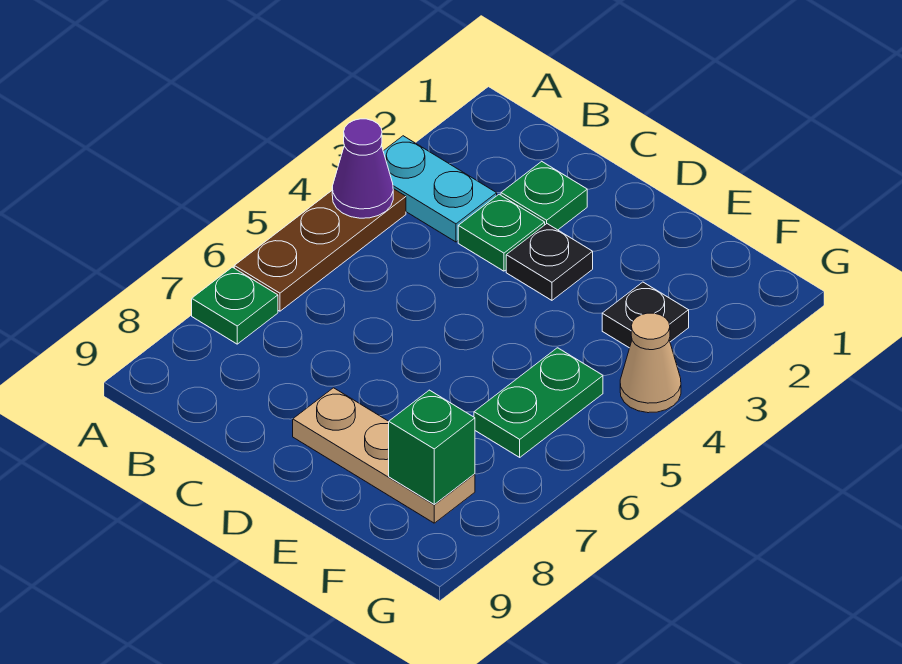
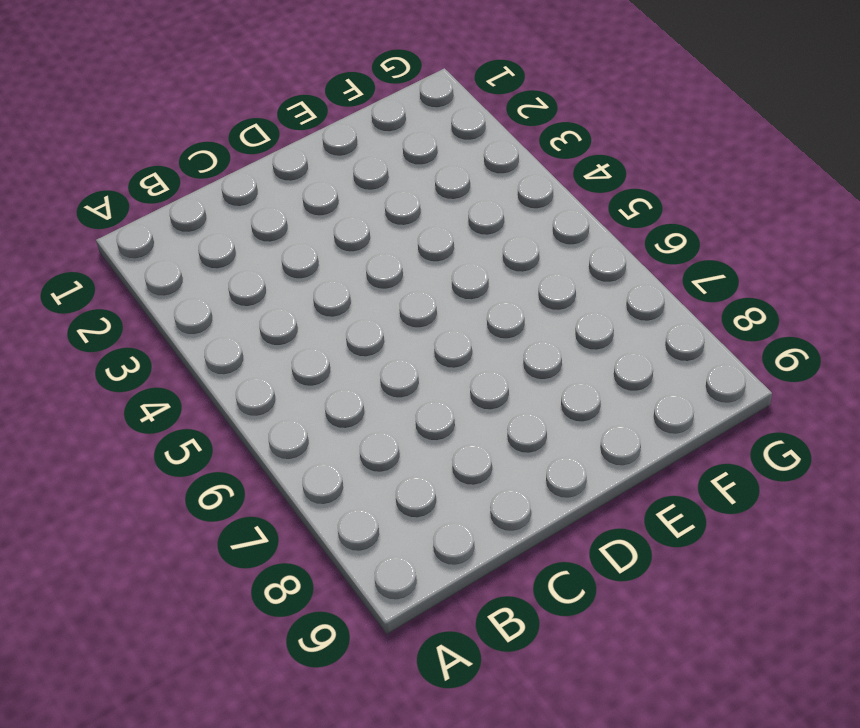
none -> cyan plate A3:B3 level 1
none -> brown plate A4:A6 level 1
none -> green plate A7 level 1

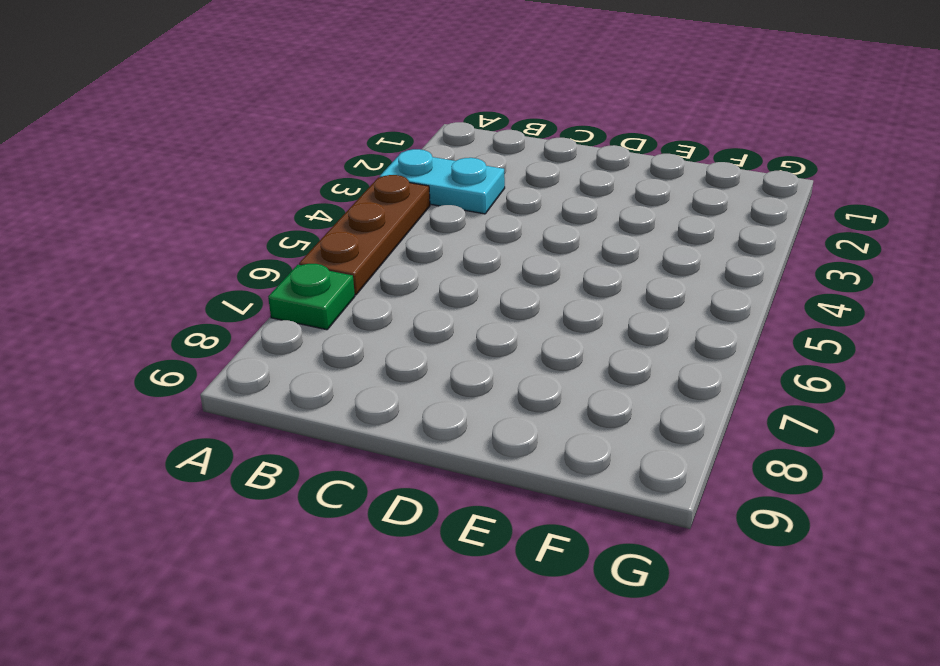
none -> green plate C2 level 1
none -> green plate C3 level 1
none -> black plate D3 level 1

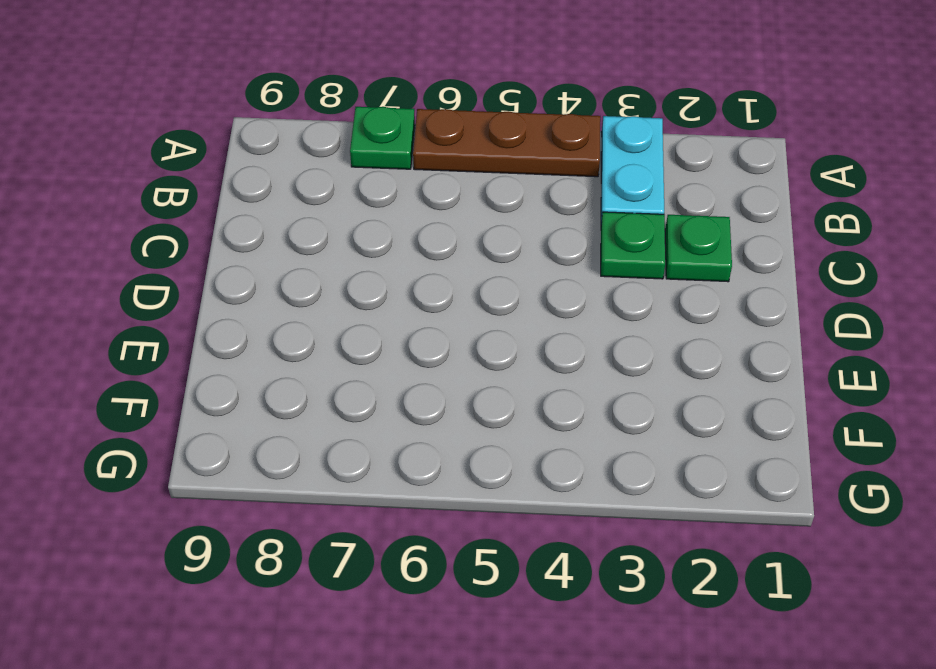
none -> black plate D3 level 1
none -> tan plate D8:F8 level 1
none -> black plate F3 level 1

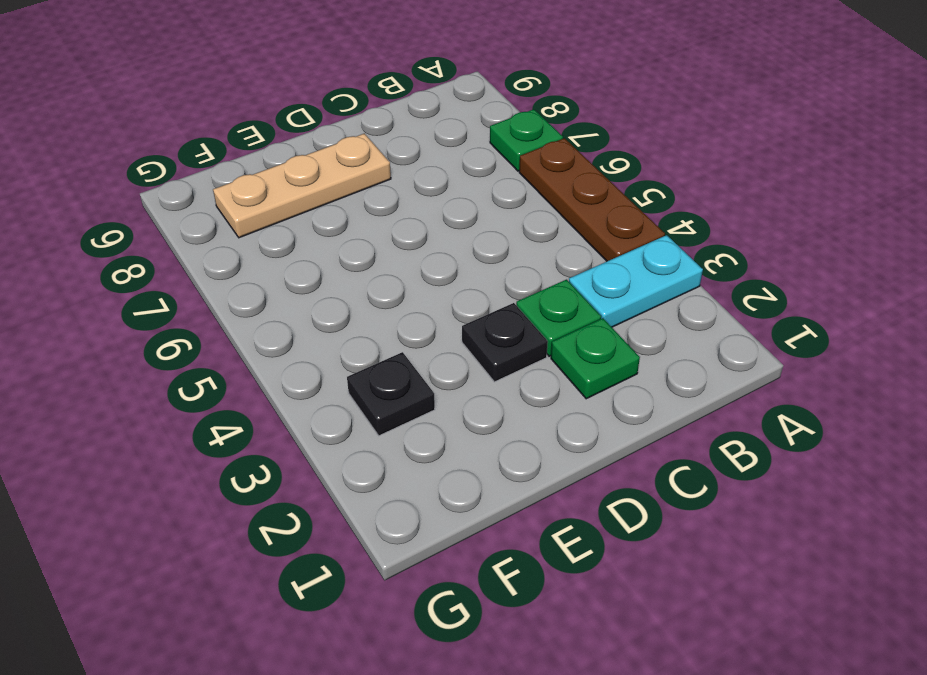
none -> green plate F5:F6 level 1
none -> tan cone G4 level 1
none -> purple cone A4 level 2

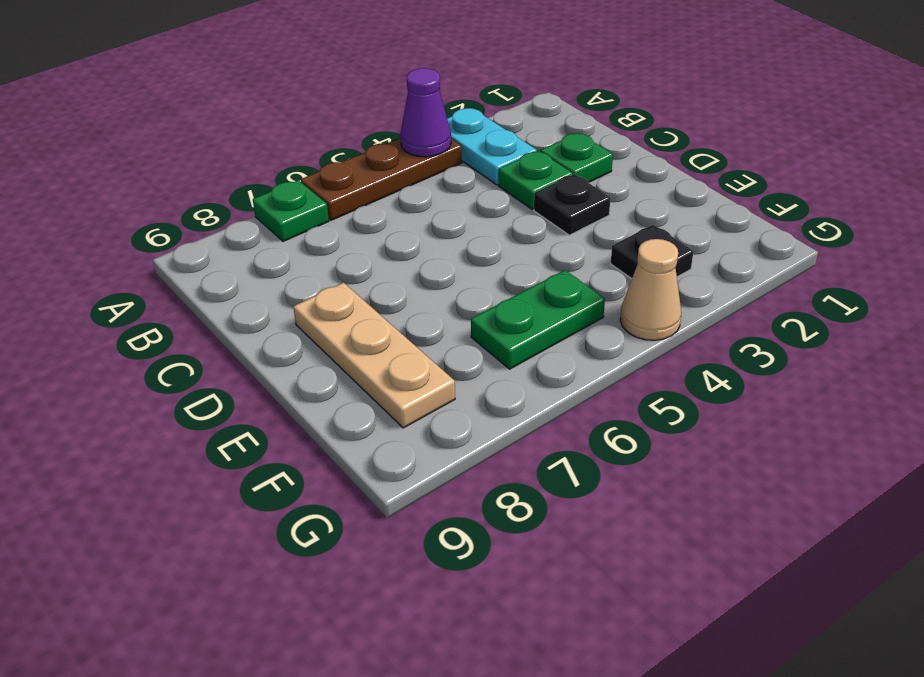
none -> green brick F8 level 2

